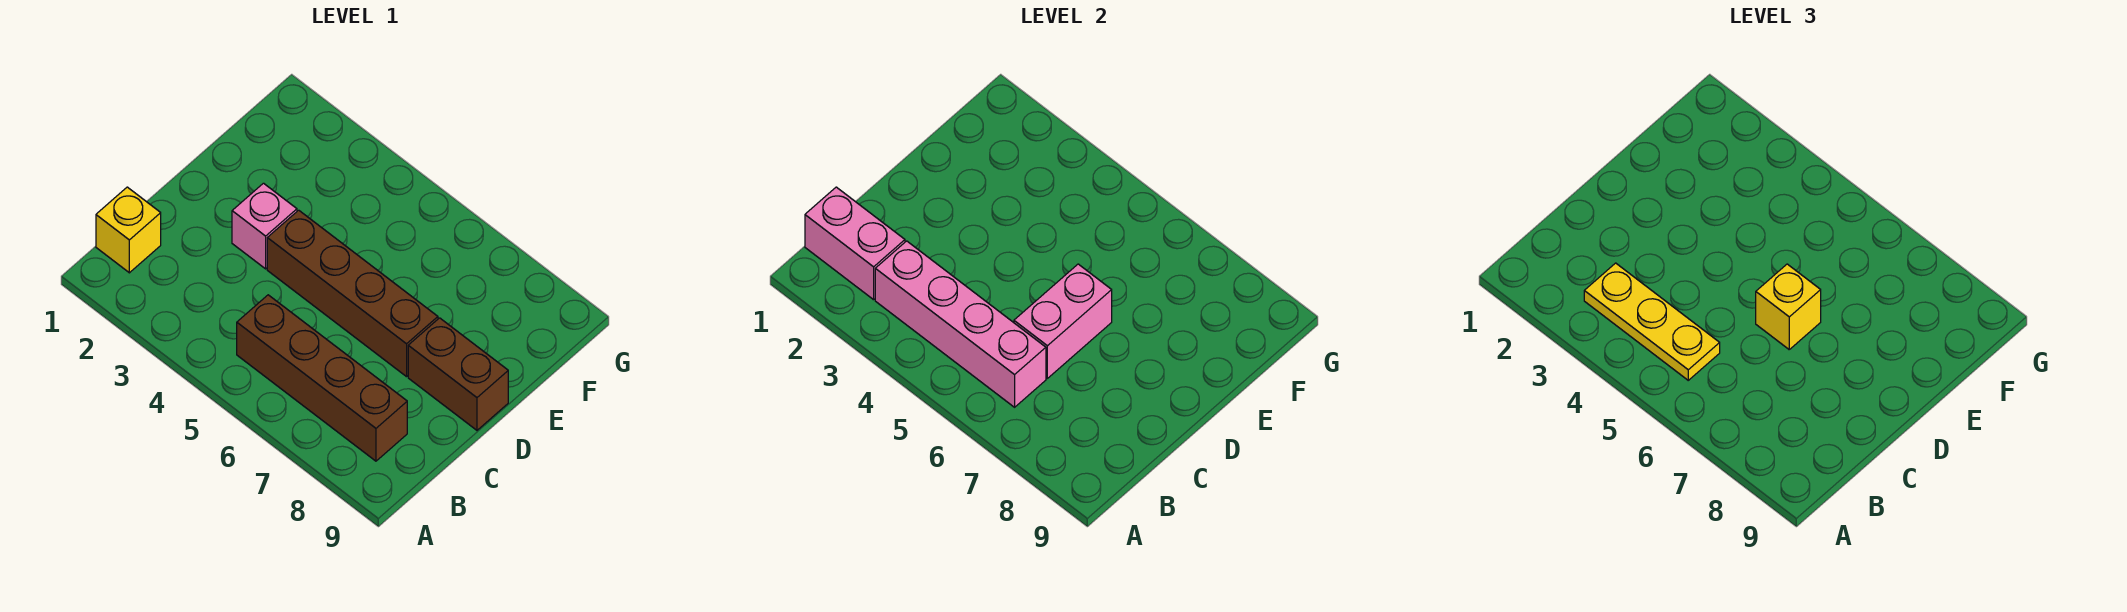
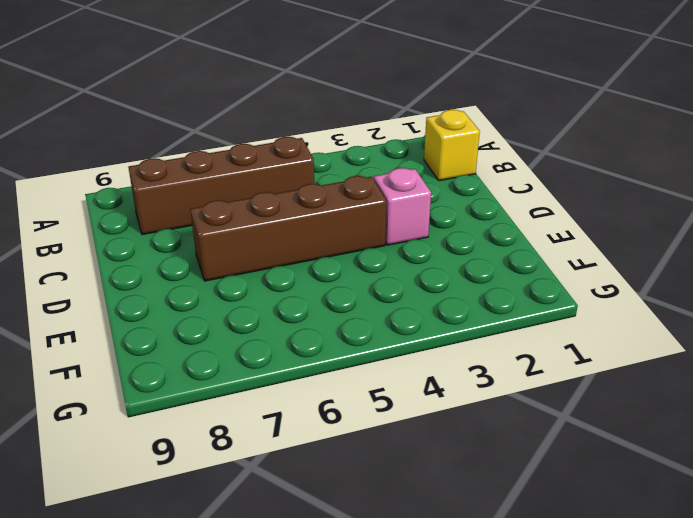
none -> brown brick D8:D9 level 1
none -> pink brick B1:B2 level 2

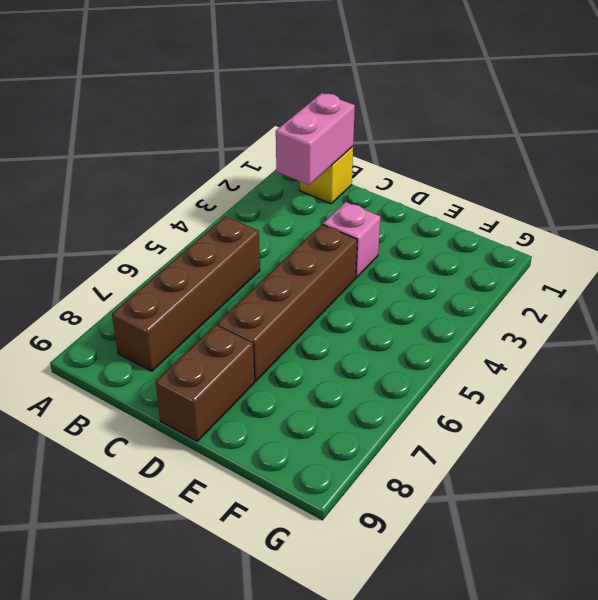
none -> pink brick B3:B6 level 2
none -> pink brick C6:D6 level 2

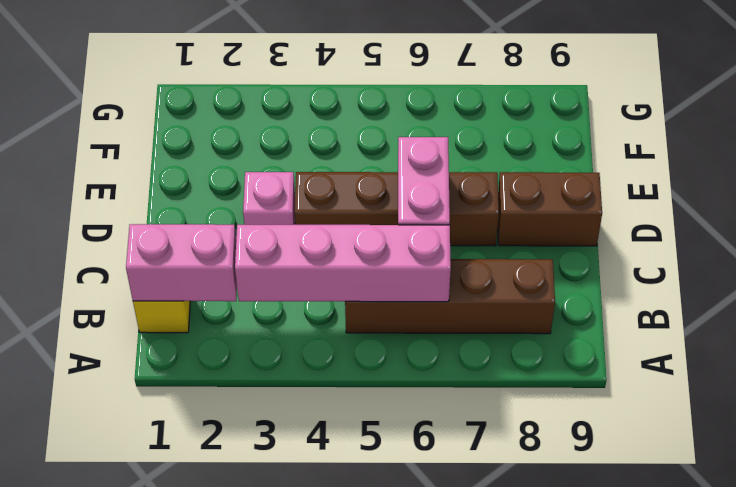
none -> yellow plate B3:B5 level 3
none -> yellow brick D6 level 3

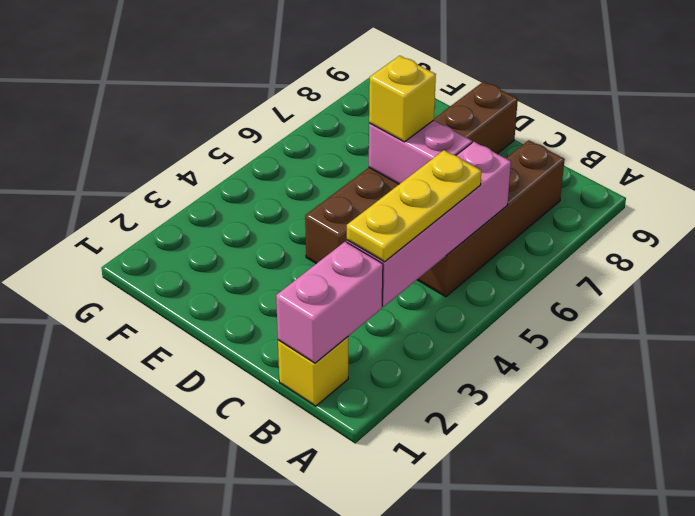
none -> pink brick D3 level 1

